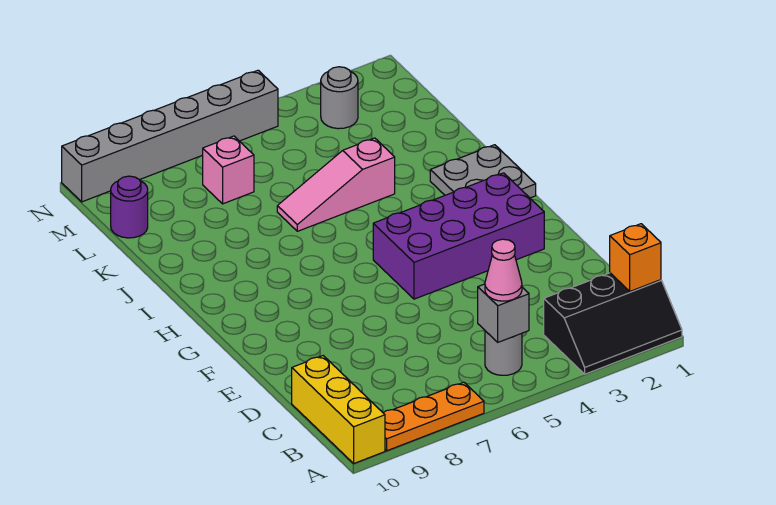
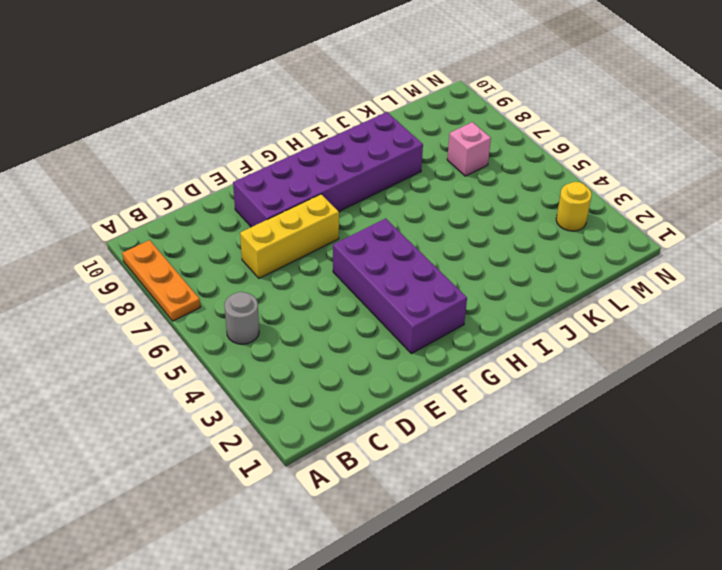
yellow brick D7:F7 level 1 -> yellow brick A10:C10 level 1
purple brick E8:J9 level 1 -> none
yellow round brick M3 level 1 -> grey round brick M3 level 1
none -> black slope A1:B3 level 1 top B
none -> grey plate H1:I2 level 1
none -> pink slope J4:J6 level 1 top 4

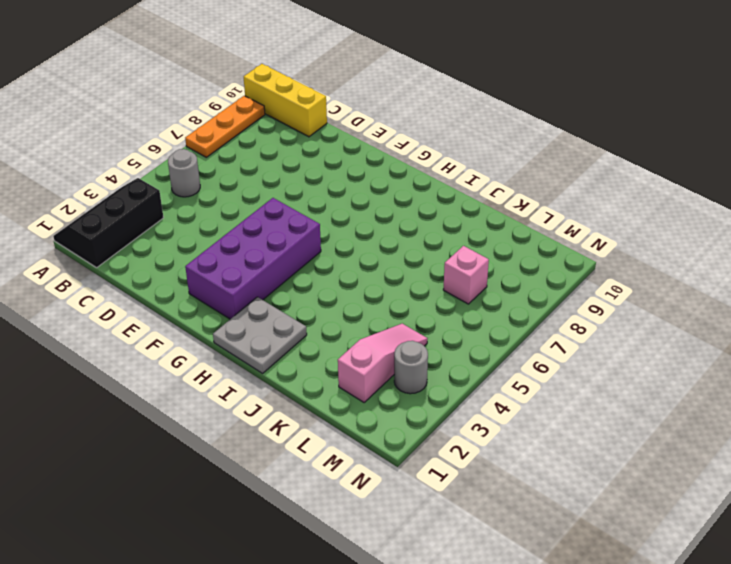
pink slope L2:L4 level 1 top 2 -> pink slope J4:J6 level 1 top 4
none -> purple round brick L10 level 1
none -> grey brick N5:N10 level 1
none -> orange brick B1 level 2

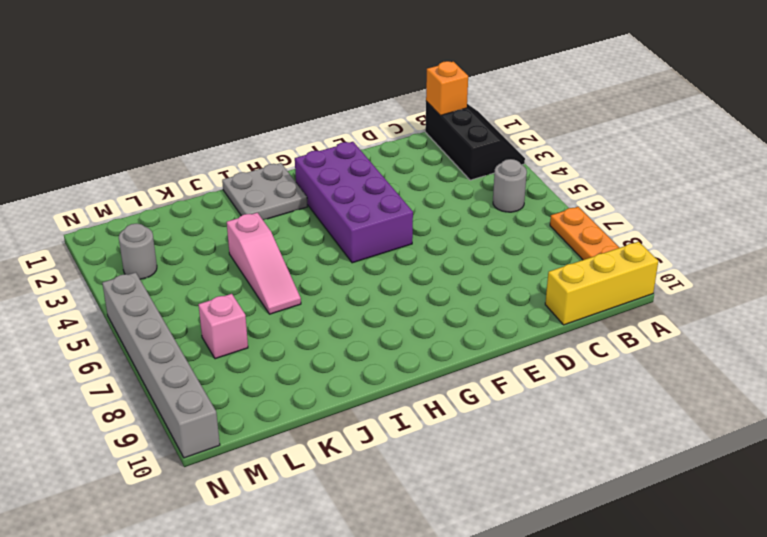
none -> purple round brick L10 level 1
none -> grey brick B5 level 2
none -> pink cone B5 level 3

